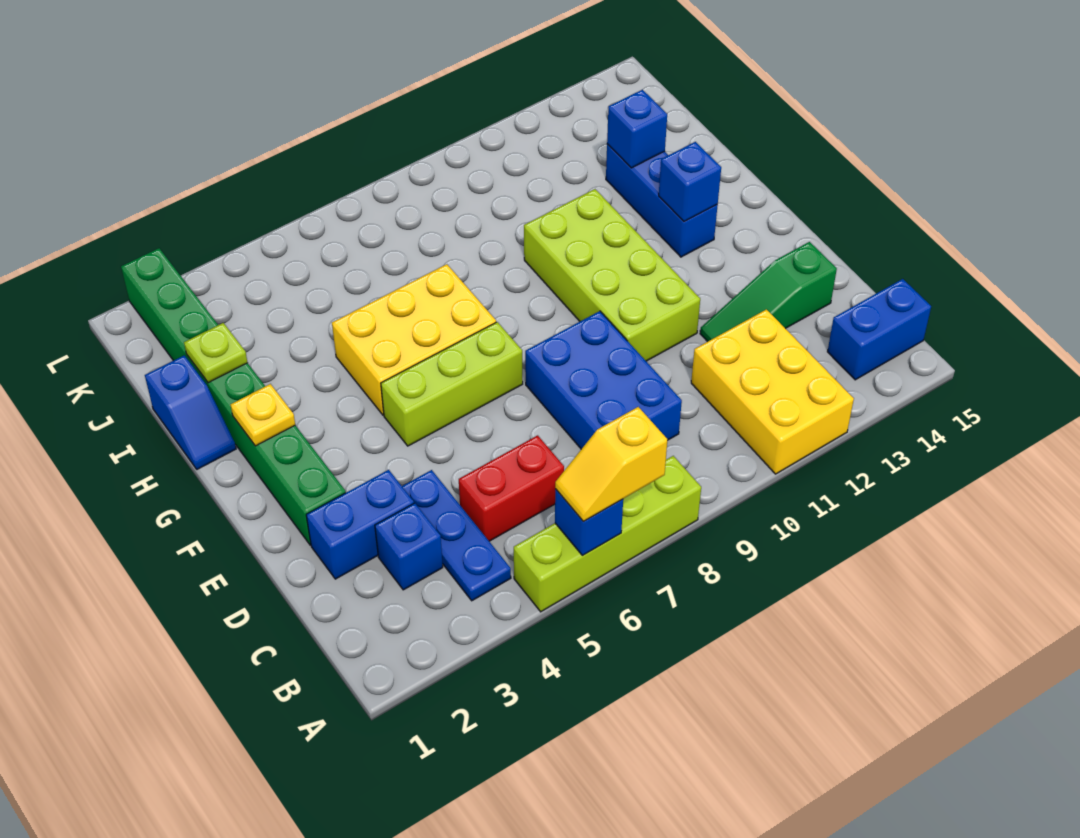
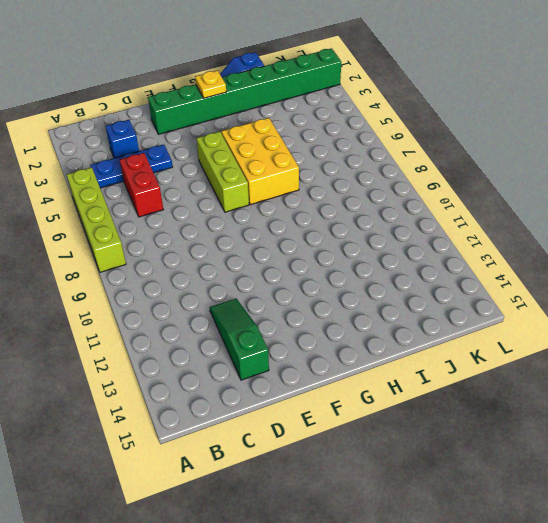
none -> yellow brick A11:C12 level 1
none -> blue brick B14:B15 level 1
none -> blue brick C8:E9 level 1

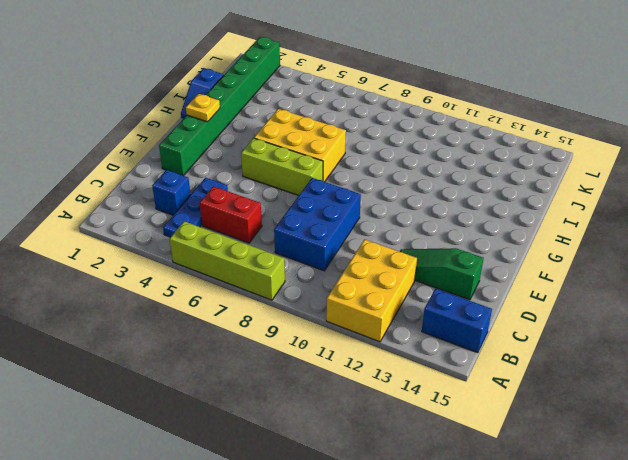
none -> blue brick D2:D3 level 1
none -> lime brick E10:H11 level 1
none -> blue brick G13:I13 level 1

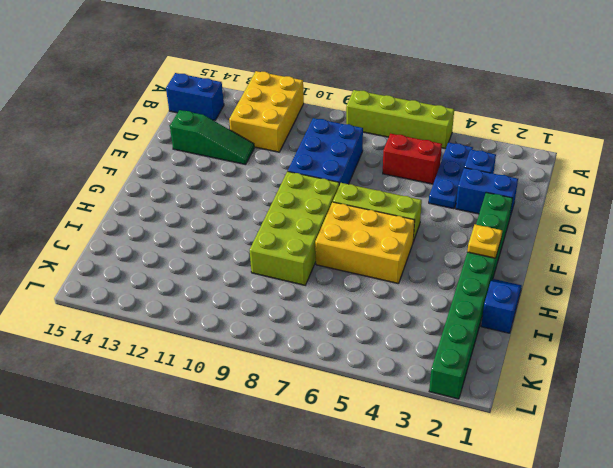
lime brick F8:I9 level 1 -> lime brick E10:H11 level 1
none -> blue brick G13:I13 level 1
none -> blue brick A6 level 2
none -> blue brick G13 level 2

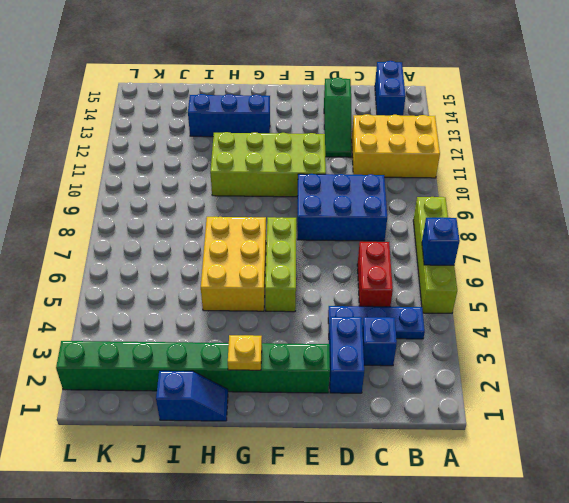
none -> blue brick G13 level 2
none -> lime plate I2 level 2
none -> blue brick I13 level 2

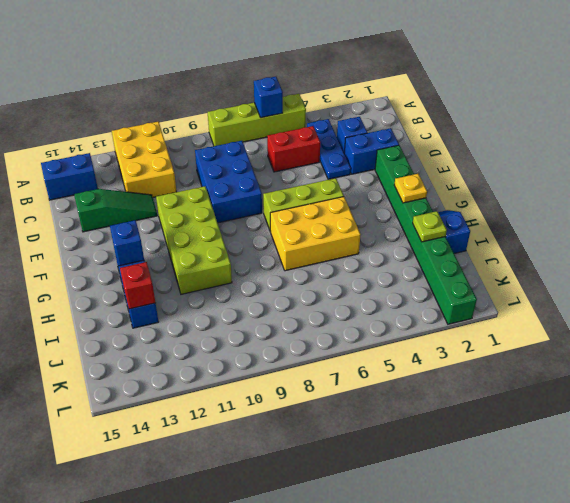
red brick I13 level 2 -> blue brick I13 level 2
none -> yellow slope A6:A7 level 3 top 7

